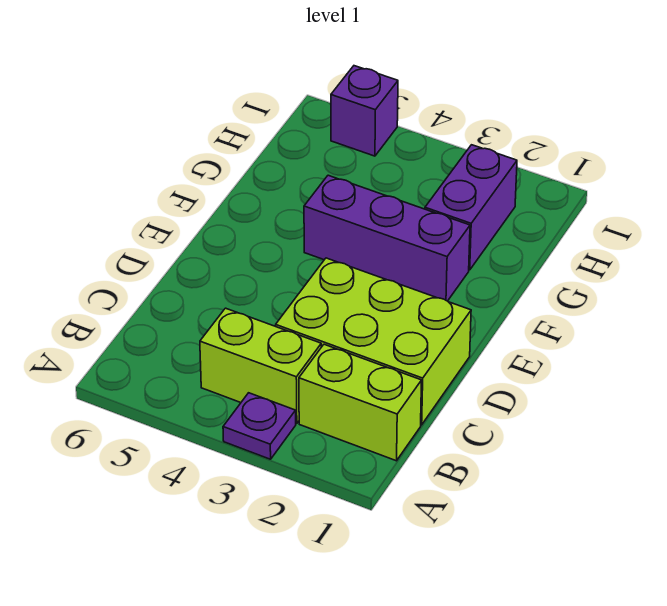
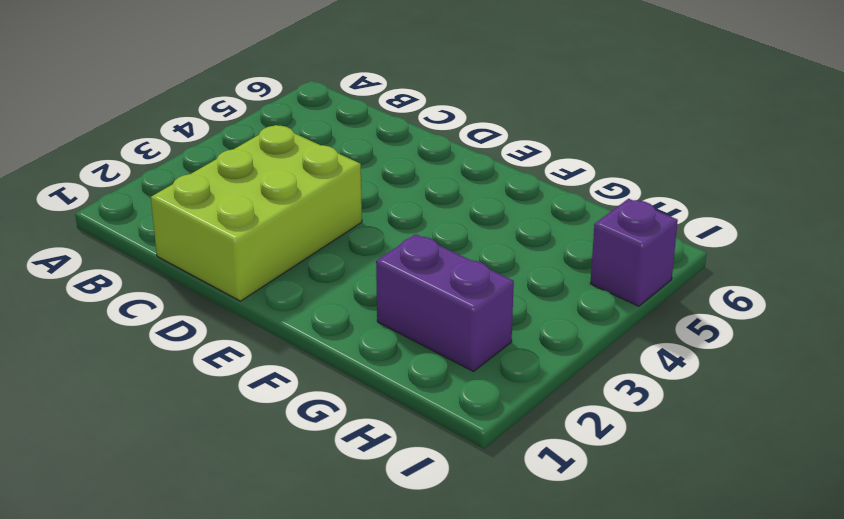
none -> purple plate A3 level 1
none -> lime brick B1:B2 level 1

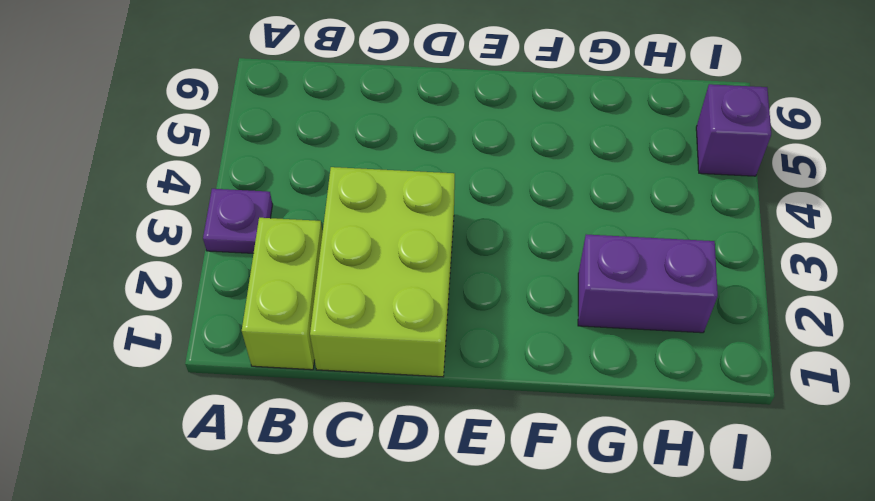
none -> lime brick B3:B4 level 1
none -> purple brick F2:F4 level 1

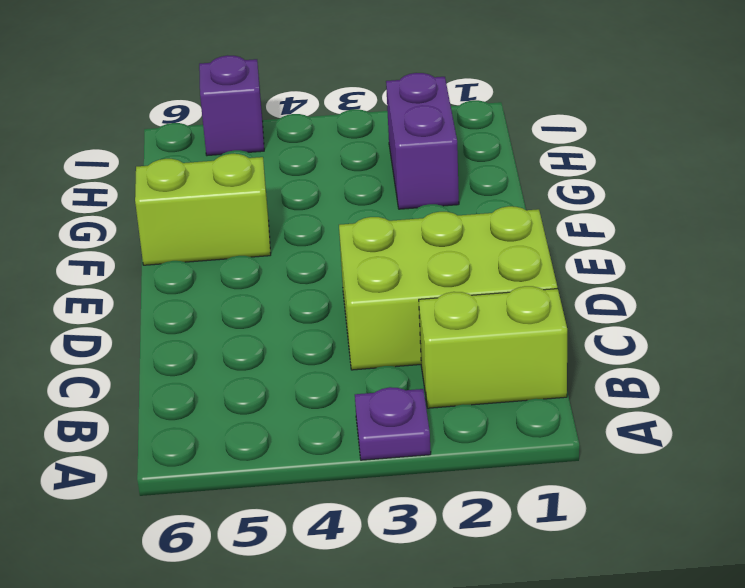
lime brick F5:F6 level 1 -> lime brick B3:B4 level 1
none -> purple brick F2:F4 level 1

